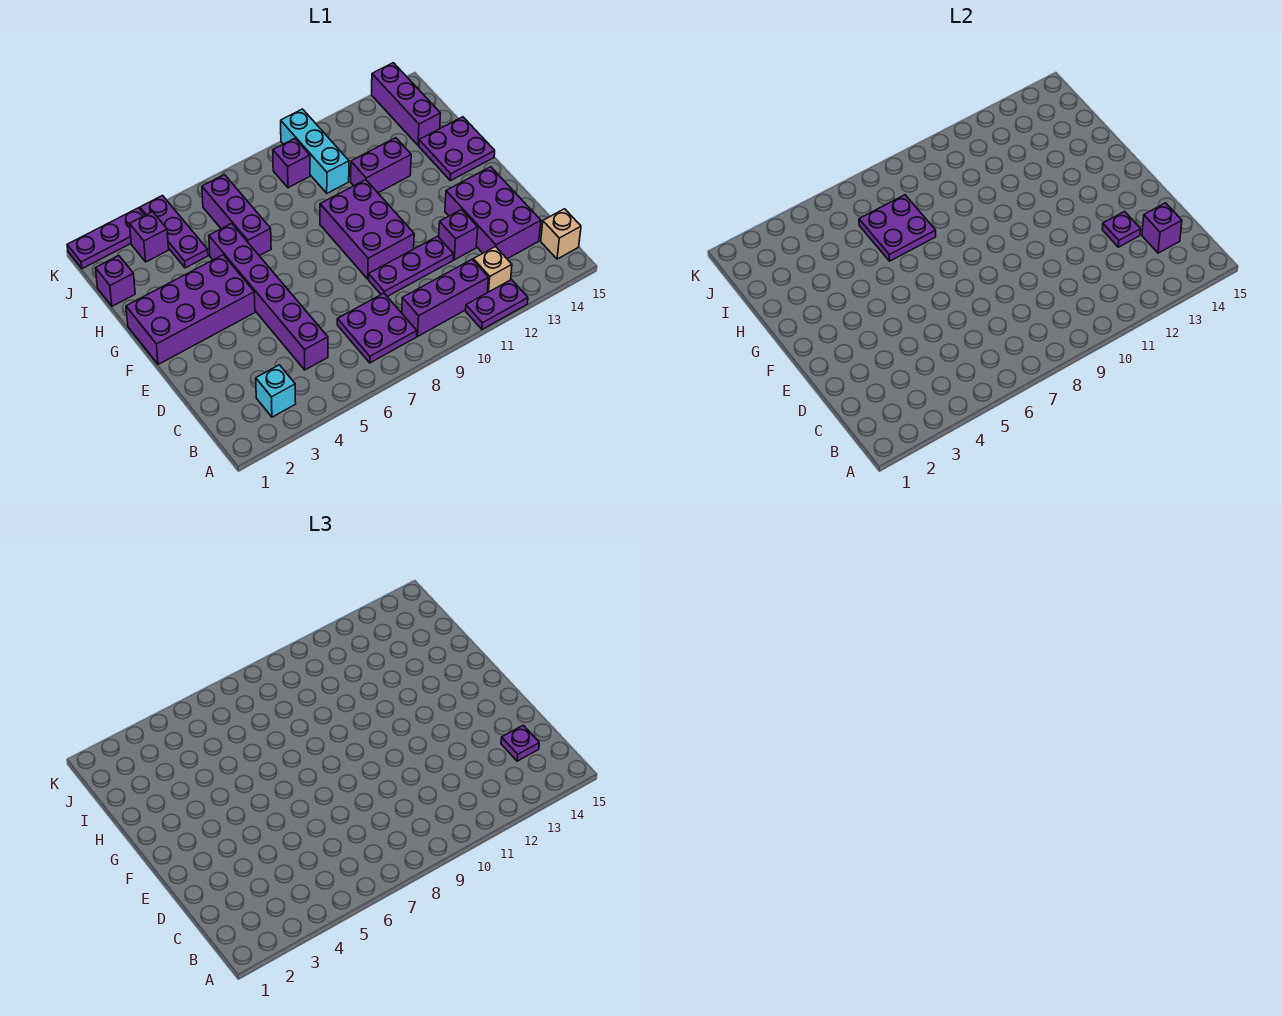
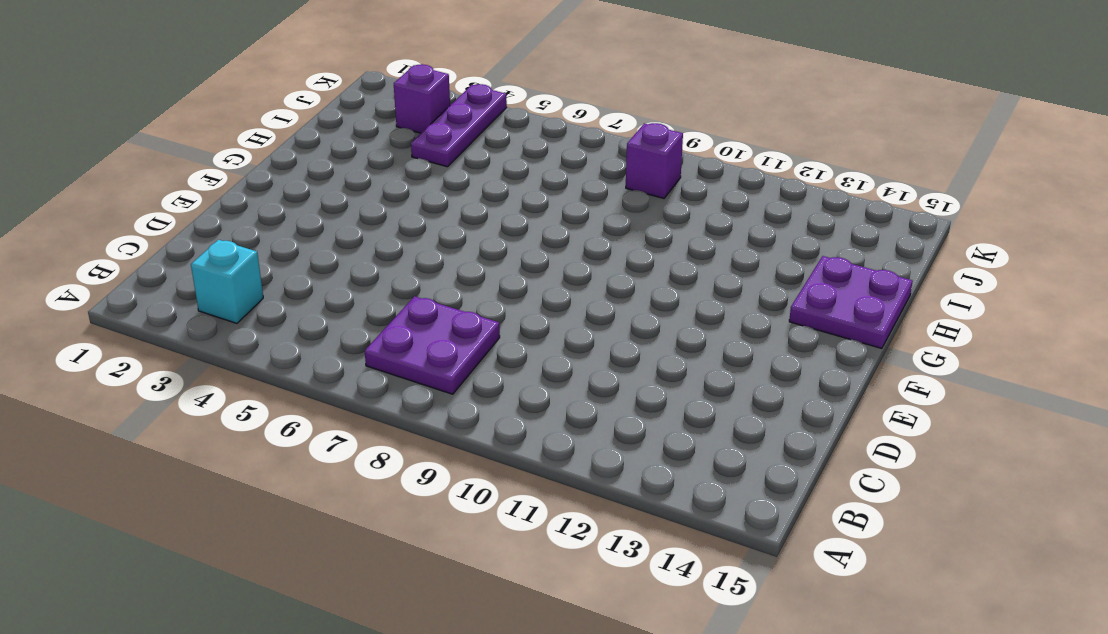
none -> purple plate A11:A12 level 1
none -> purple brick B9:B11 level 1
none -> tan brick B12 level 1

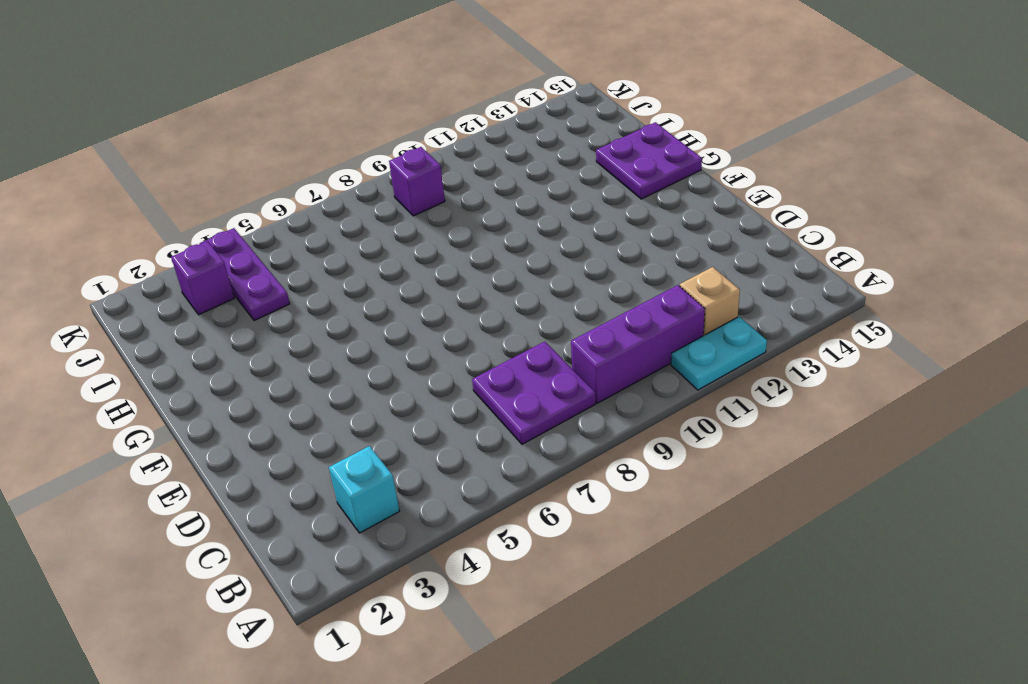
cyan plate A11:A12 level 1 -> purple plate A11:A12 level 1
none -> tan brick B15 level 1
none -> purple brick C5:H5 level 1
none -> purple brick C13:E14 level 1

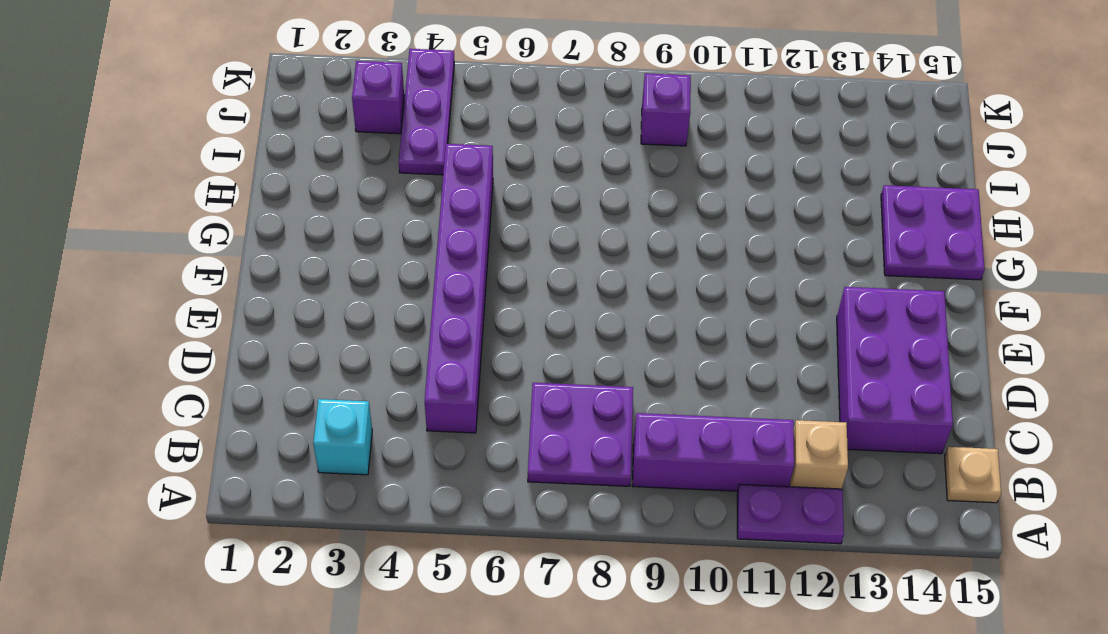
tan plate B15 level 1 -> tan brick B15 level 1
none -> purple plate D9:D11 level 1
none -> purple brick D12 level 1
none -> purple brick E9:G10 level 1

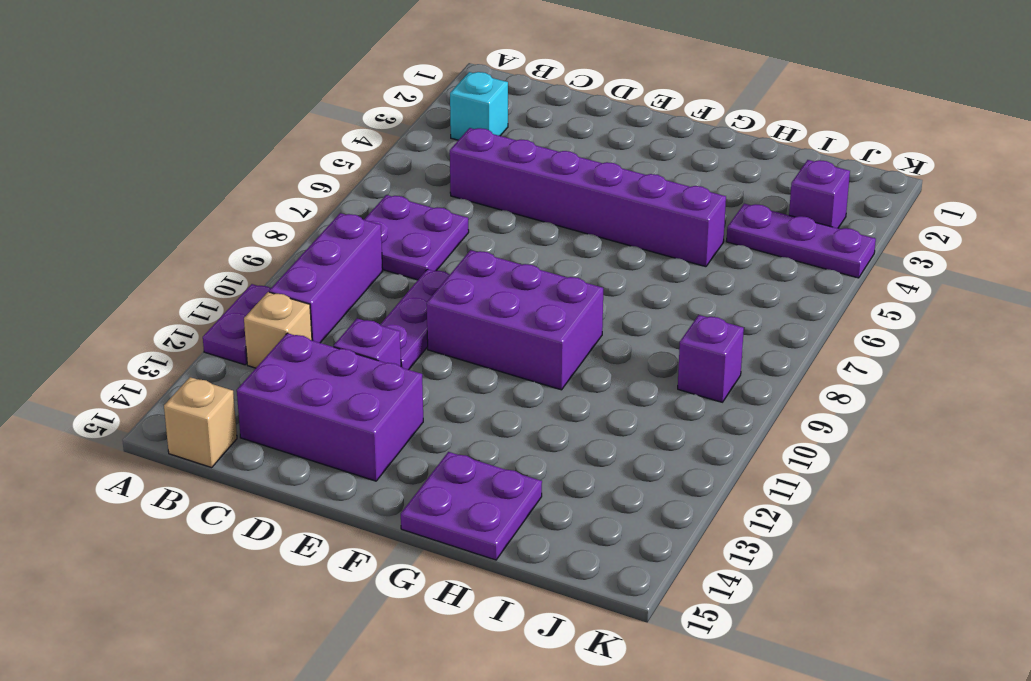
none -> purple brick F1:G4 level 1
none -> purple brick H6:J6 level 1
none -> purple brick H11:H12 level 1

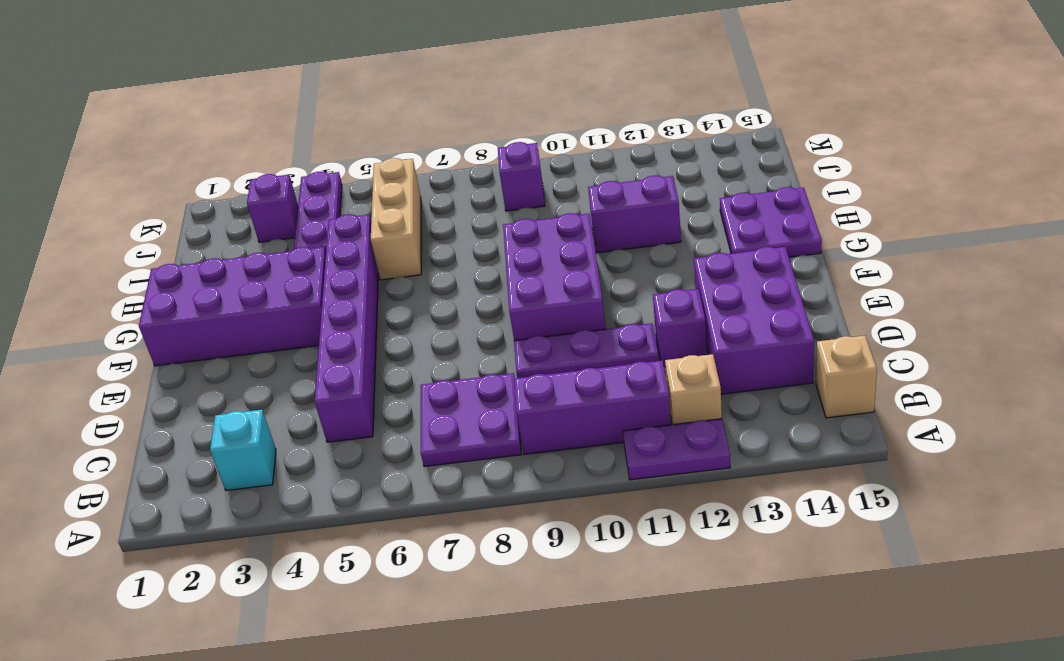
tan brick H6:J6 level 1 -> purple brick H6:J6 level 1
none -> purple brick I1 level 1
none -> cyan brick I10:K10 level 1
none -> purple brick I14:K14 level 1

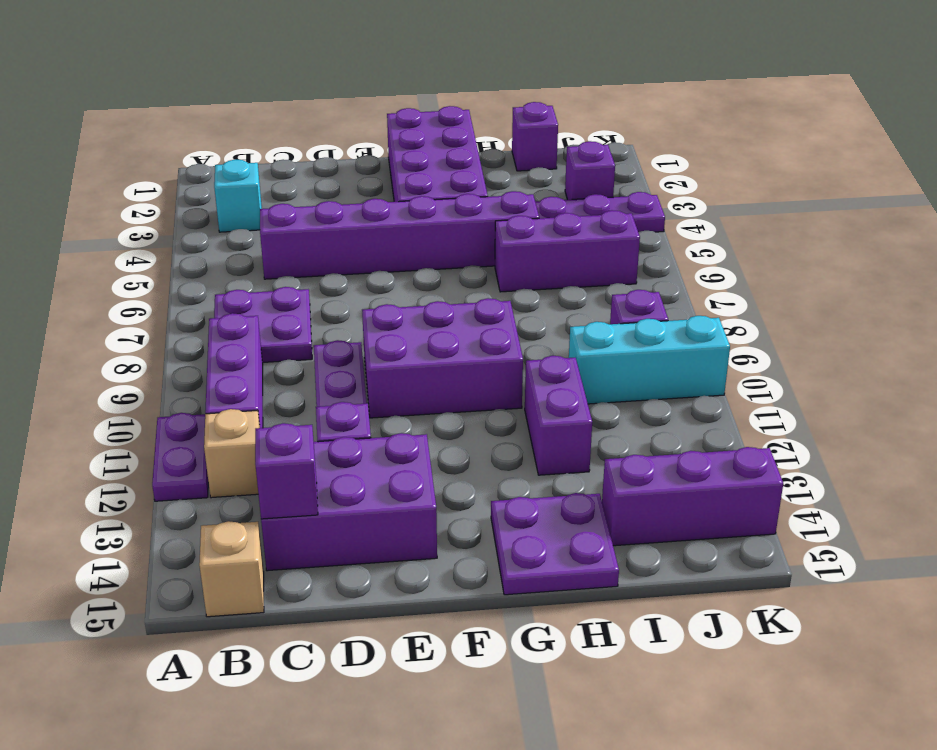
none -> purple plate K1:K3 level 1
none -> purple plate D13 level 2
none -> purple plate H6:I7 level 2

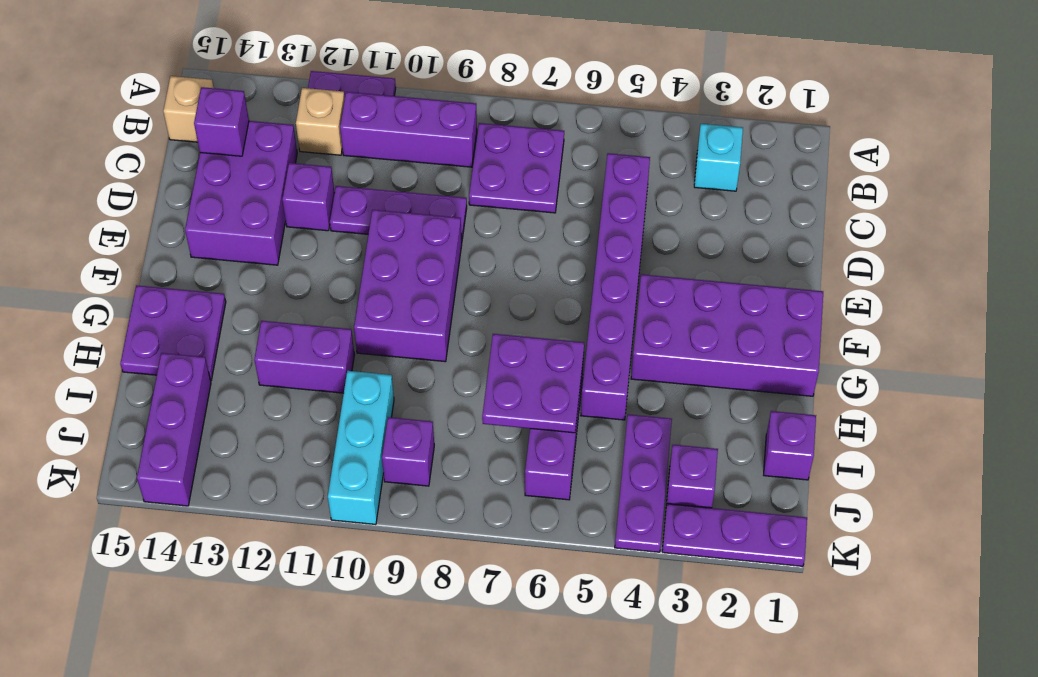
none -> purple plate D13 level 2
none -> purple plate C14 level 3

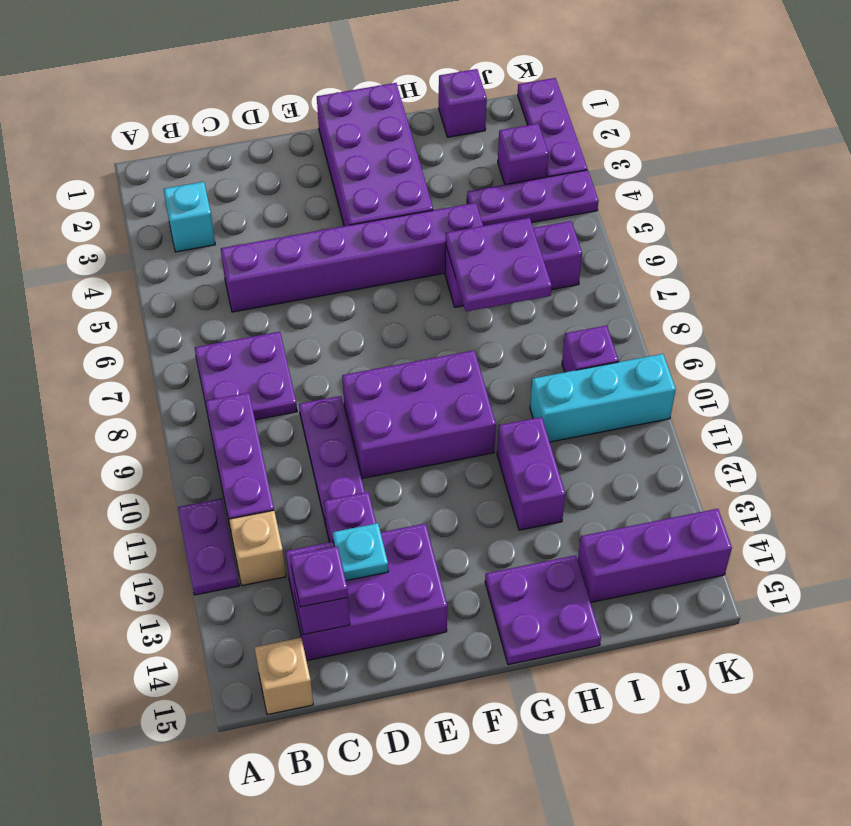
cyan plate D13 level 2 -> purple plate D13 level 2

